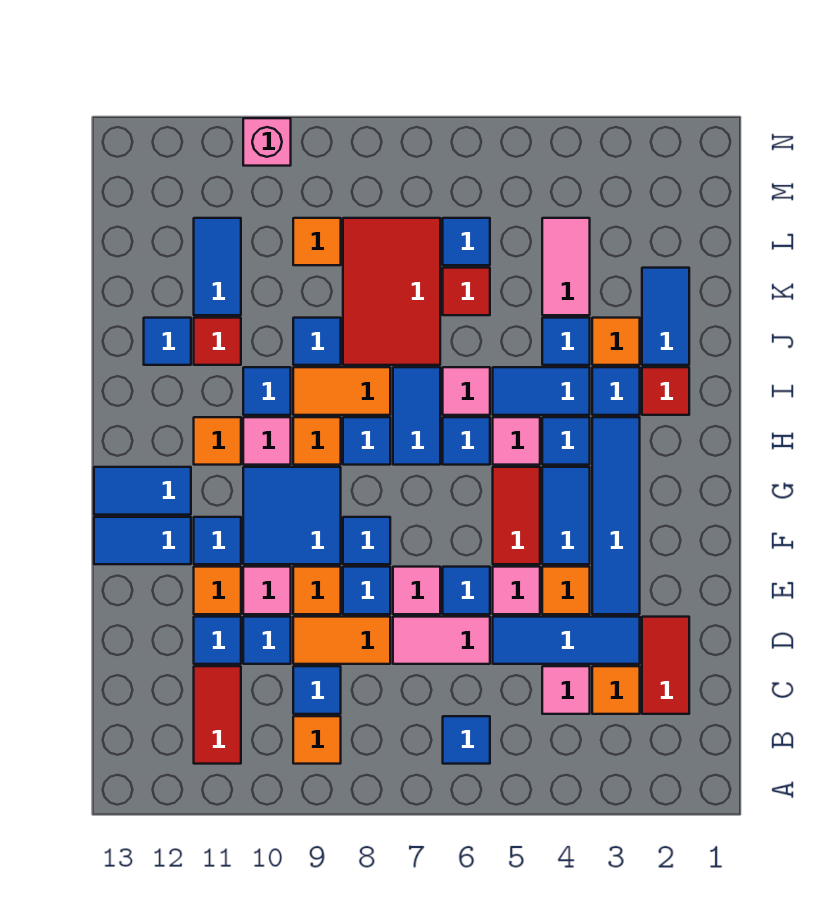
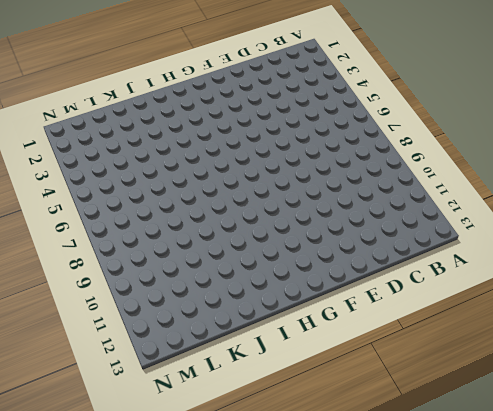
none -> blue tile B6 level 1
none -> orange tile B9 level 1
none -> red tile B11:C11 level 1
none -> red tile C2:D2 level 1

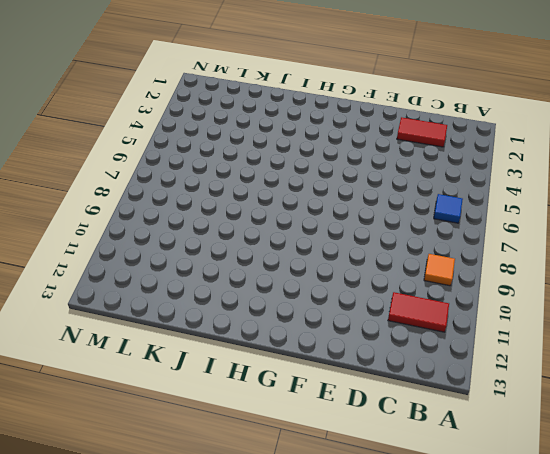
none -> orange tile C3 level 1
none -> pink tile C4 level 1
none -> blue tile C9 level 1
none -> blue tile D3:D5 level 1

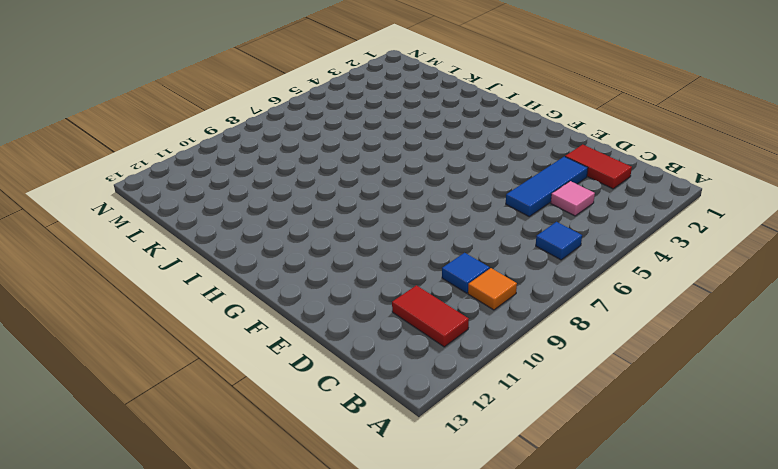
none -> orange tile C3 level 1
none -> pink tile D6:D7 level 1
none -> orange tile D8:D9 level 1
none -> blue tile D10 level 1

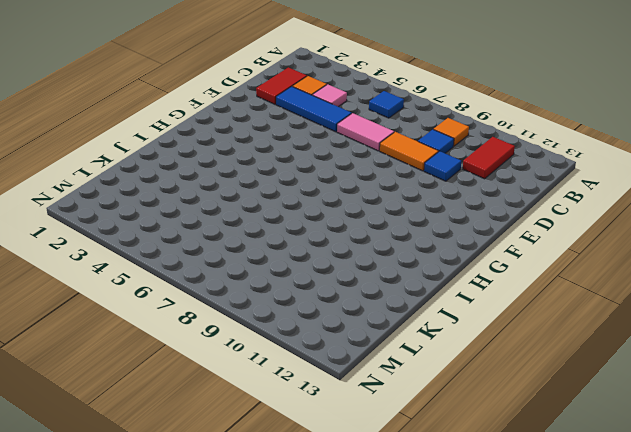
none -> blue tile D11 level 1
none -> blue tile E3:H3 level 1
none -> orange tile E4 level 1
none -> pink tile E5 level 1

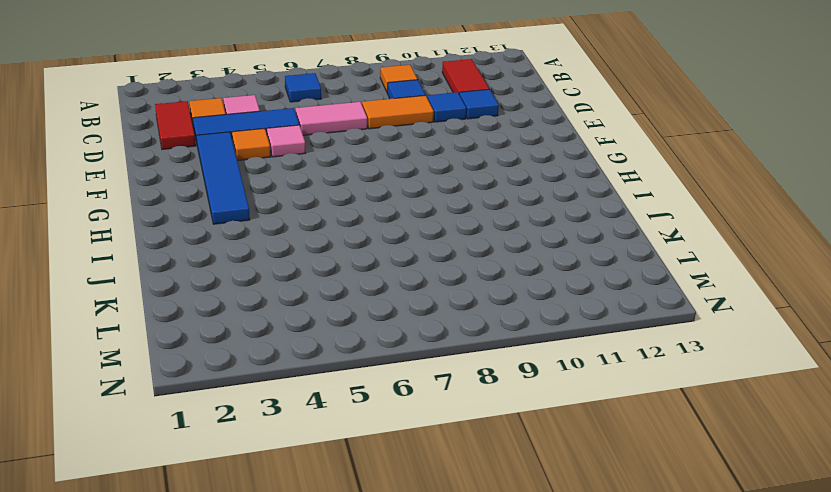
none -> blue tile E6 level 1
none -> pink tile E7 level 1
none -> blue tile E8 level 1
none -> orange tile E9 level 1

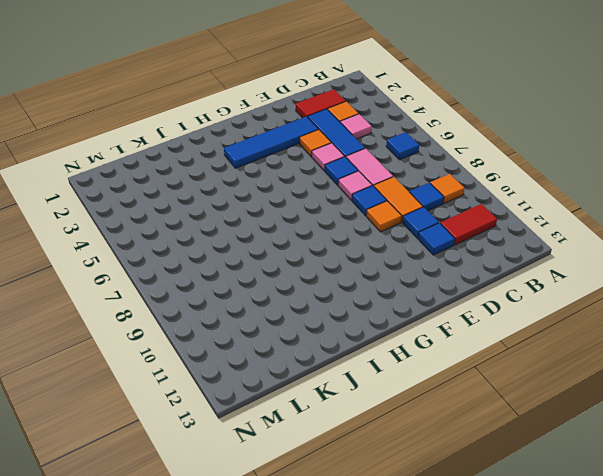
none -> pink tile E10 level 1
none -> orange tile E11 level 1
none -> blue tile F4:G4 level 1
none -> red tile F5:G5 level 1

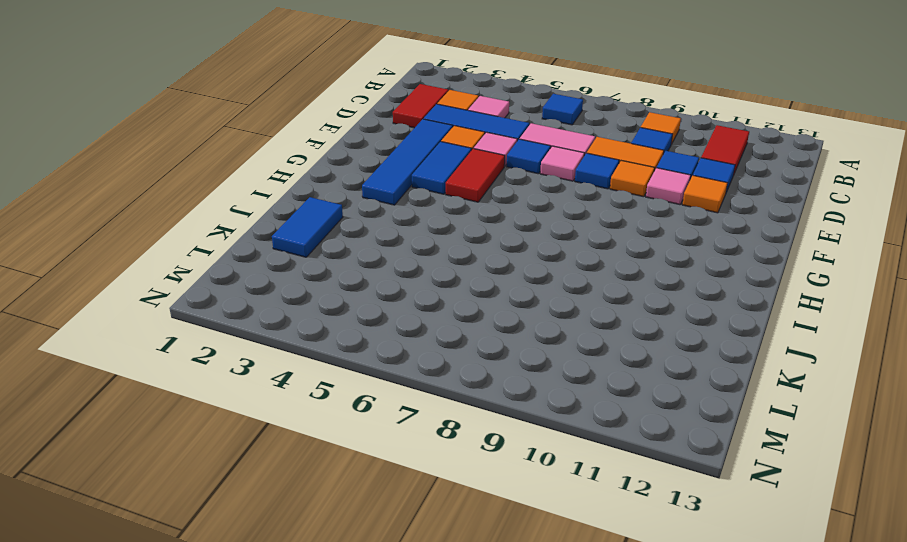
none -> blue tile F8 level 1
none -> blue tile F9:G10 level 1
none -> blue tile F11 level 1
none -> blue tile F12:F13 level 1

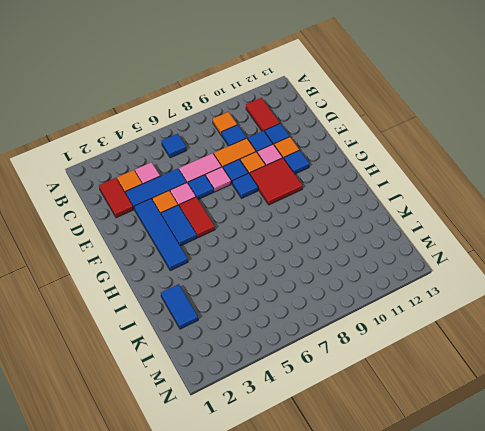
red tile F9:G10 level 1 -> blue tile F9:G10 level 1
none -> blue tile F12:F13 level 1
none -> blue tile G12:G13 level 1
none -> blue tile H4 level 1
none -> pink tile H5 level 1

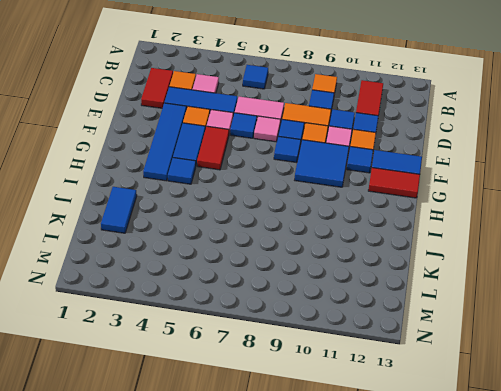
red tile G12:G13 level 1 -> blue tile G12:G13 level 1
none -> pink tile H5 level 1
none -> blue tile H6 level 1
none -> blue tile H7:I7 level 1
none -> blue tile H8 level 1

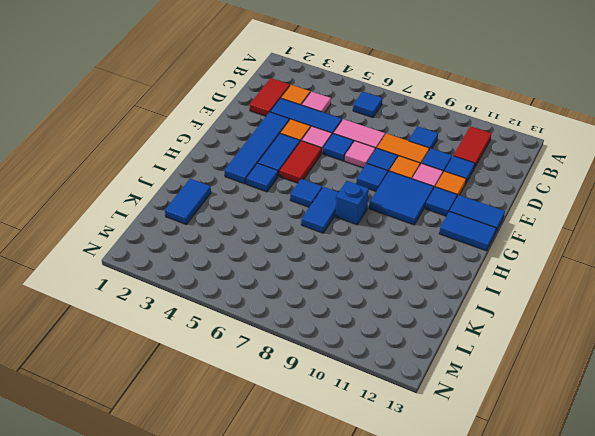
blue brick H8 level 1 -> blue tile H8 level 1
none -> orange tile B9 level 1
none -> pink tile H5 level 1
none -> orange tile H9 level 1
none -> pink tile H10 level 1

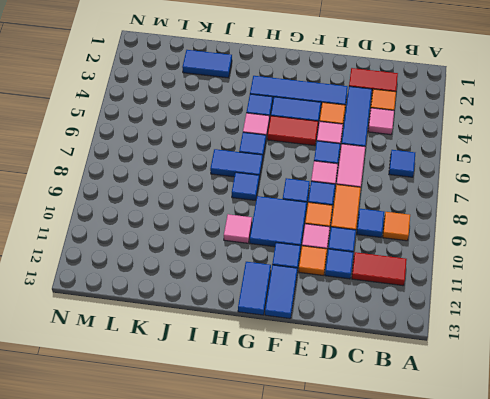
none -> orange tile H9 level 1
none -> orange tile H11 level 1
none -> red tile I2 level 1
none -> blue tile I3 level 1

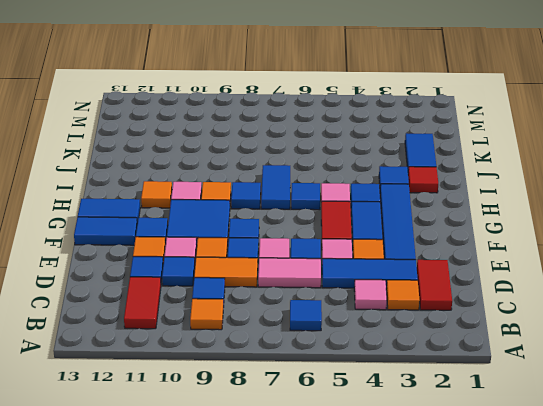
none -> blue tile I4:I5 level 1
none -> pink tile I6 level 1
none -> orange tile I8:I9 level 1
none -> blue tile I10 level 1

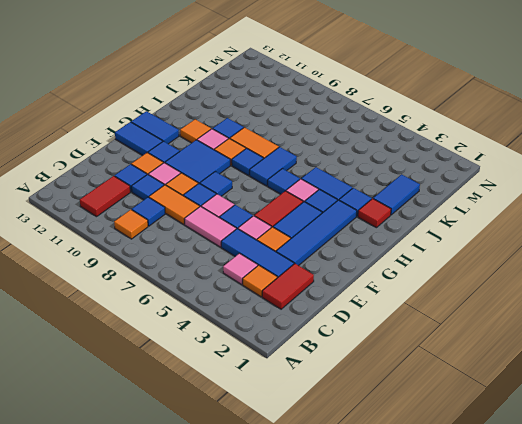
none -> blue tile B6 level 1
none -> pink tile I6 level 1
none -> orange tile J3 level 1
none -> blue tile J4 level 1

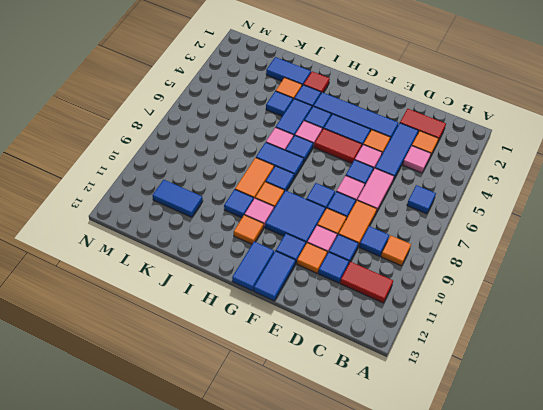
none -> red tile J7:L8 level 1
none -> blue tile J9 level 1
none -> red tile J11 level 1
none -> blue tile J12 level 1

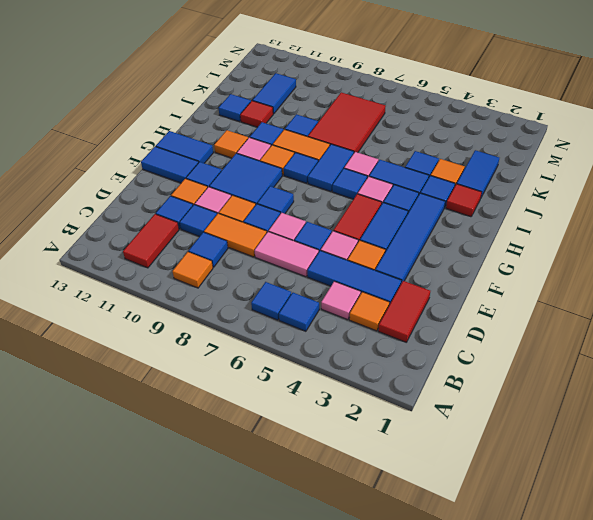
blue tile B5 level 1 -> blue tile L6 level 1
none -> pink tile K4:L4 level 1
none -> red tile K6 level 1
none -> orange tile L9 level 1
none -> pink brick N10 level 1

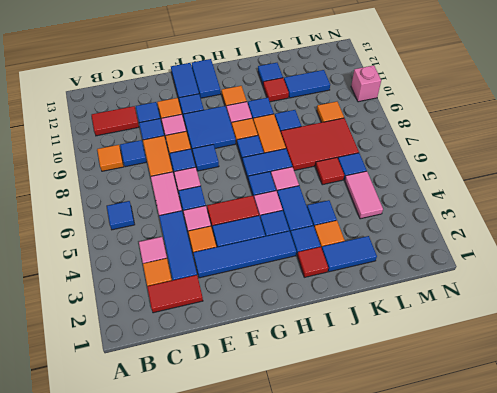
pink tile L4:L5 level 1 -> pink tile K4:L4 level 1

